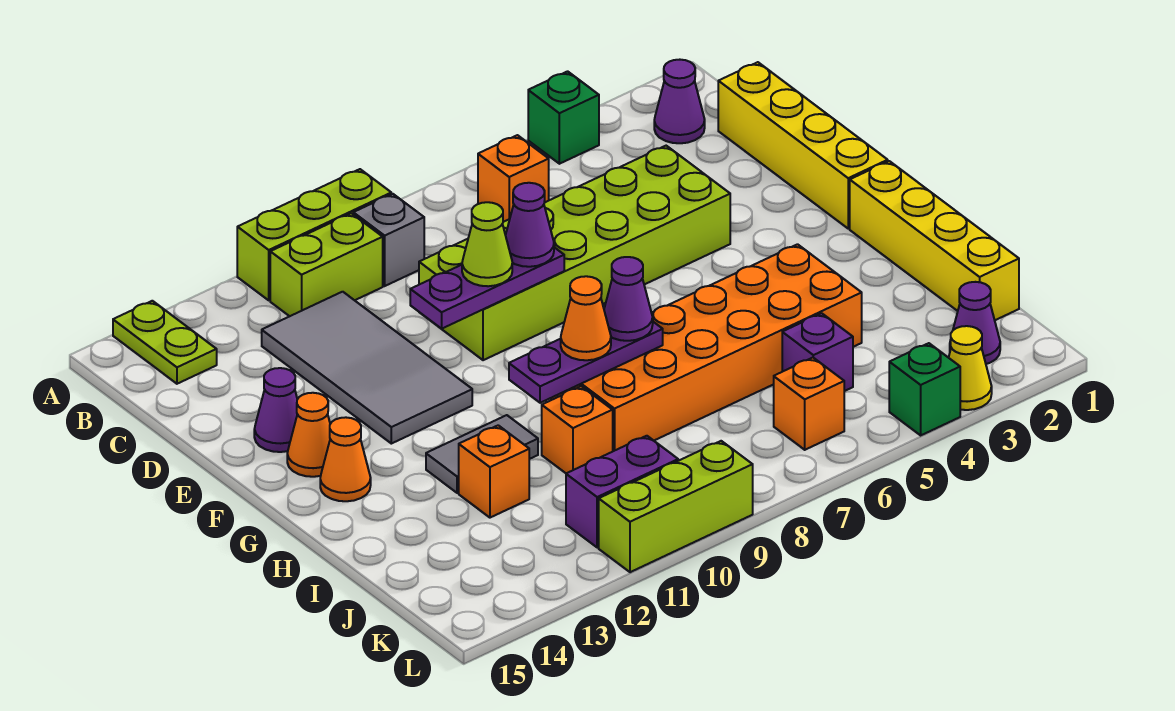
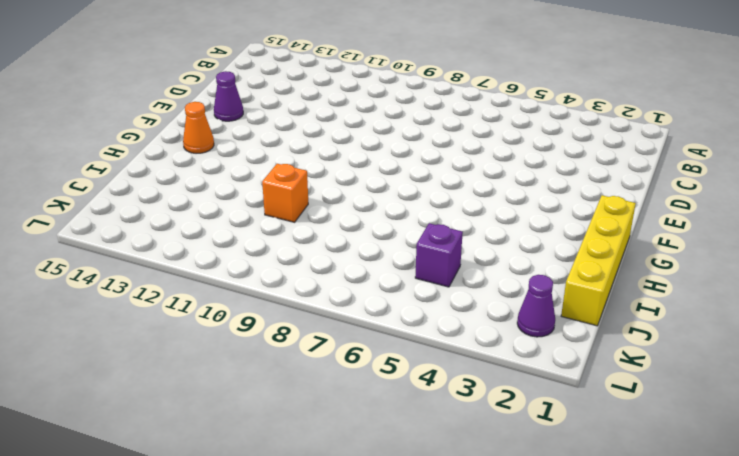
none -> green brick A4 level 1
none -> lime brick A9:A11 level 1
none -> lime plate A14:B14 level 1
none -> purple cone B2 level 1

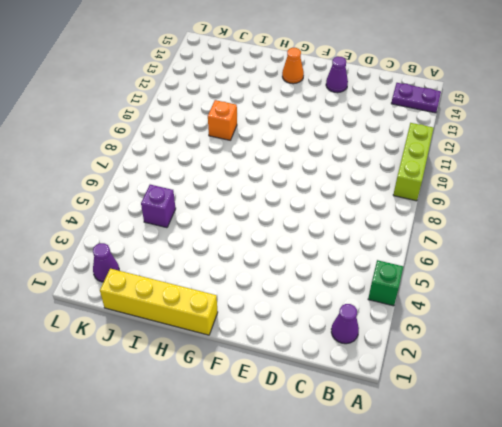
purple plate A14:B14 level 1 -> lime plate A14:B14 level 1
none -> orange brick B6 level 1
none -> grey brick B9 level 1
none -> lime brick B10:B11 level 1
none -> yellow brick C1:F1 level 1

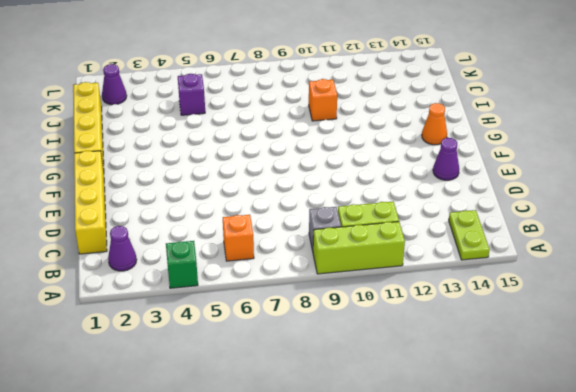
none -> grey tile C11:F12 level 1
none -> lime brick D4:E9 level 1
none -> orange cone F14 level 1
none -> orange brick H4:I9 level 1

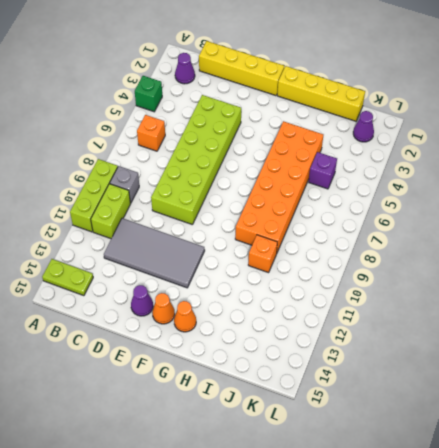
none -> grey tile H11:H12 level 1
none -> orange brick I12 level 1
none -> orange brick K6 level 1
none -> purple brick K10:K11 level 1

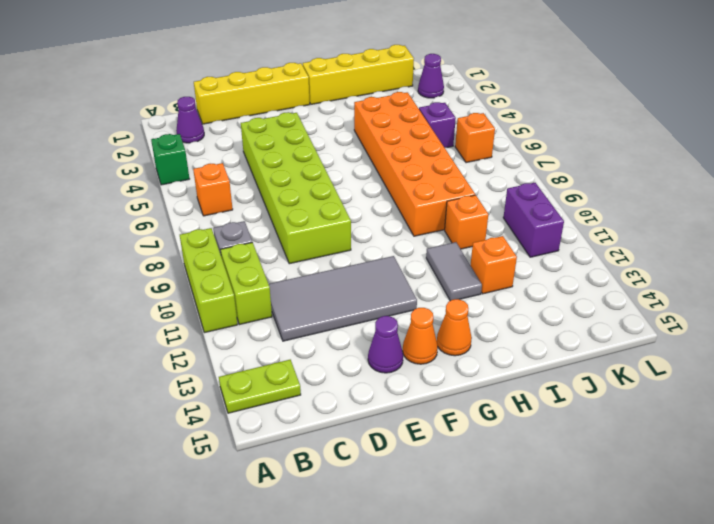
none -> yellow cone L3 level 1
none -> green brick L4 level 1
none -> lime brick L9:L11 level 1
none -> purple plate E8:E10 level 2

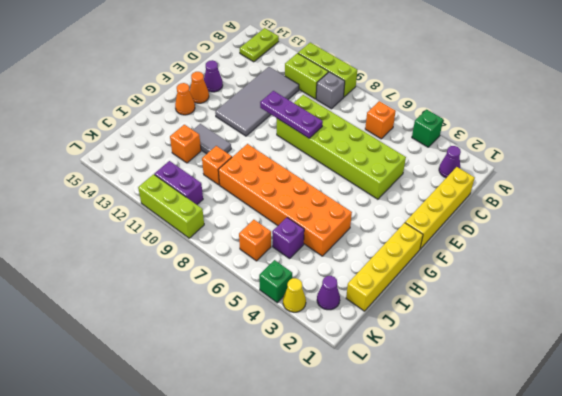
none -> purple plate H8:H10 level 2
none -> purple cone E8 level 3
none -> lime cone E9 level 3
none -> purple cone H8 level 3

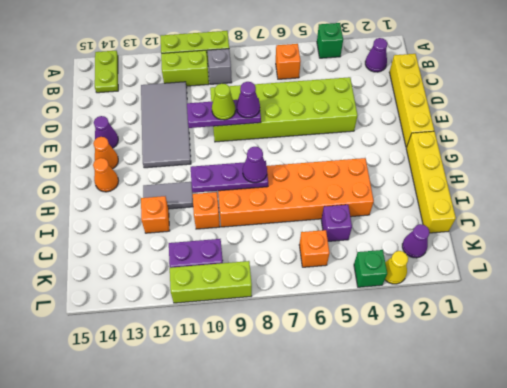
none -> orange cone H9 level 3

